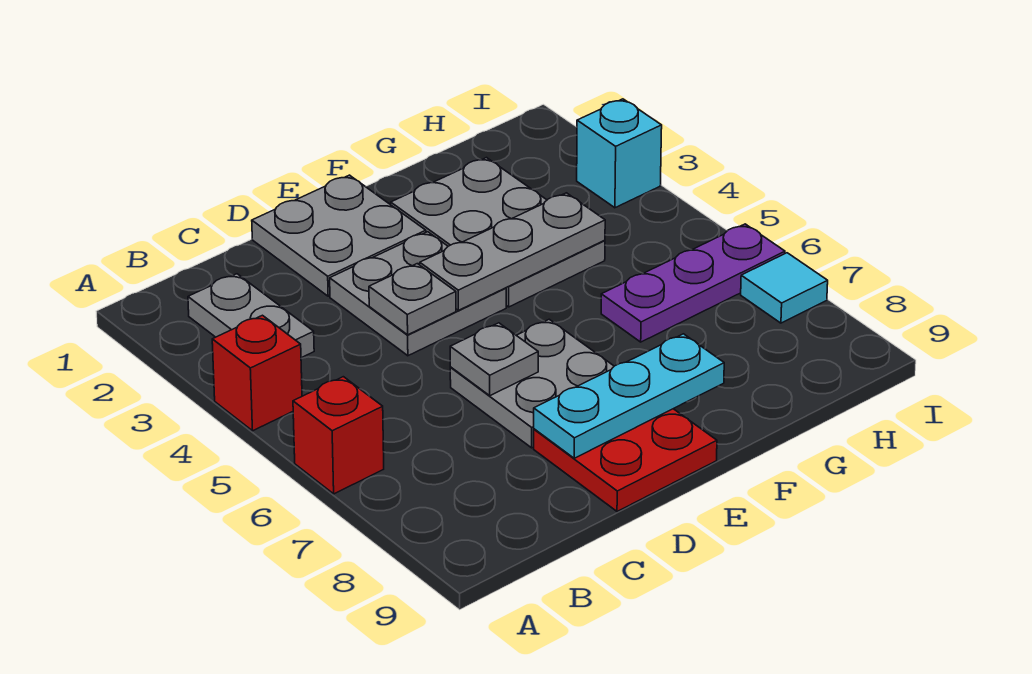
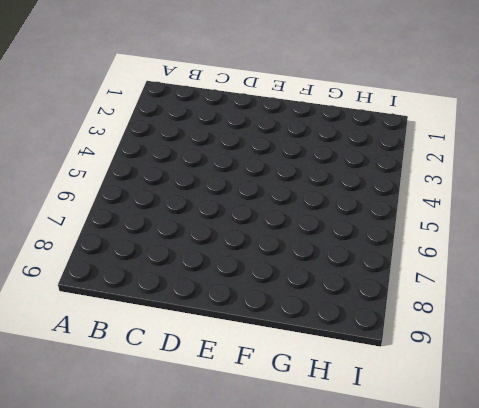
none -> red brick A4 level 1
none -> red brick A6 level 1
none -> grey plate B2:B3 level 1

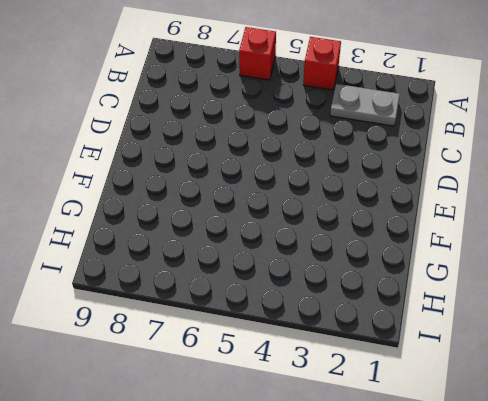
none -> grey plate D1:E2 level 1
none -> grey plate D3:E4 level 1
none -> grey plate D6:E7 level 1

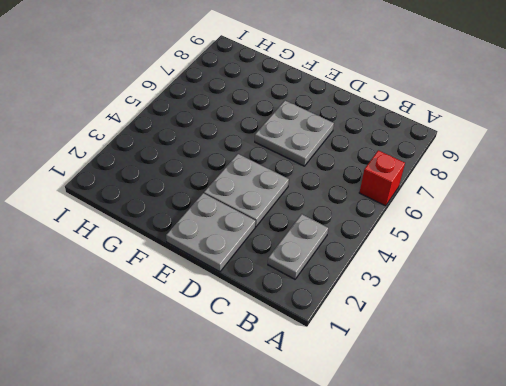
none -> red brick A4 level 1
none -> red plate D8:E9 level 1
none -> grey plate F2:G4 level 1

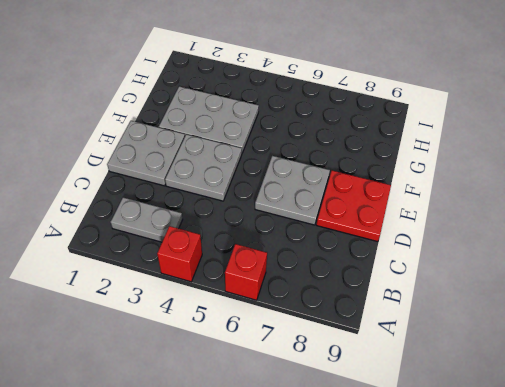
none -> purple plate G6:I6 level 1
none -> cyan brick I3 level 1
none -> cyan tile I7 level 1

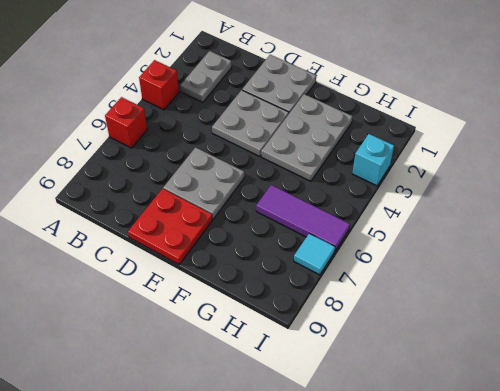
purple tile G6:I6 level 1 -> purple plate G6:I6 level 1
none -> grey plate D4 level 2
none -> grey plate D6 level 2
none -> cyan plate D8:F8 level 2

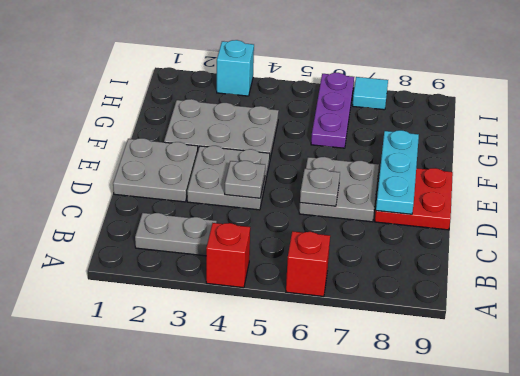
none -> grey plate E4:G4 level 2

